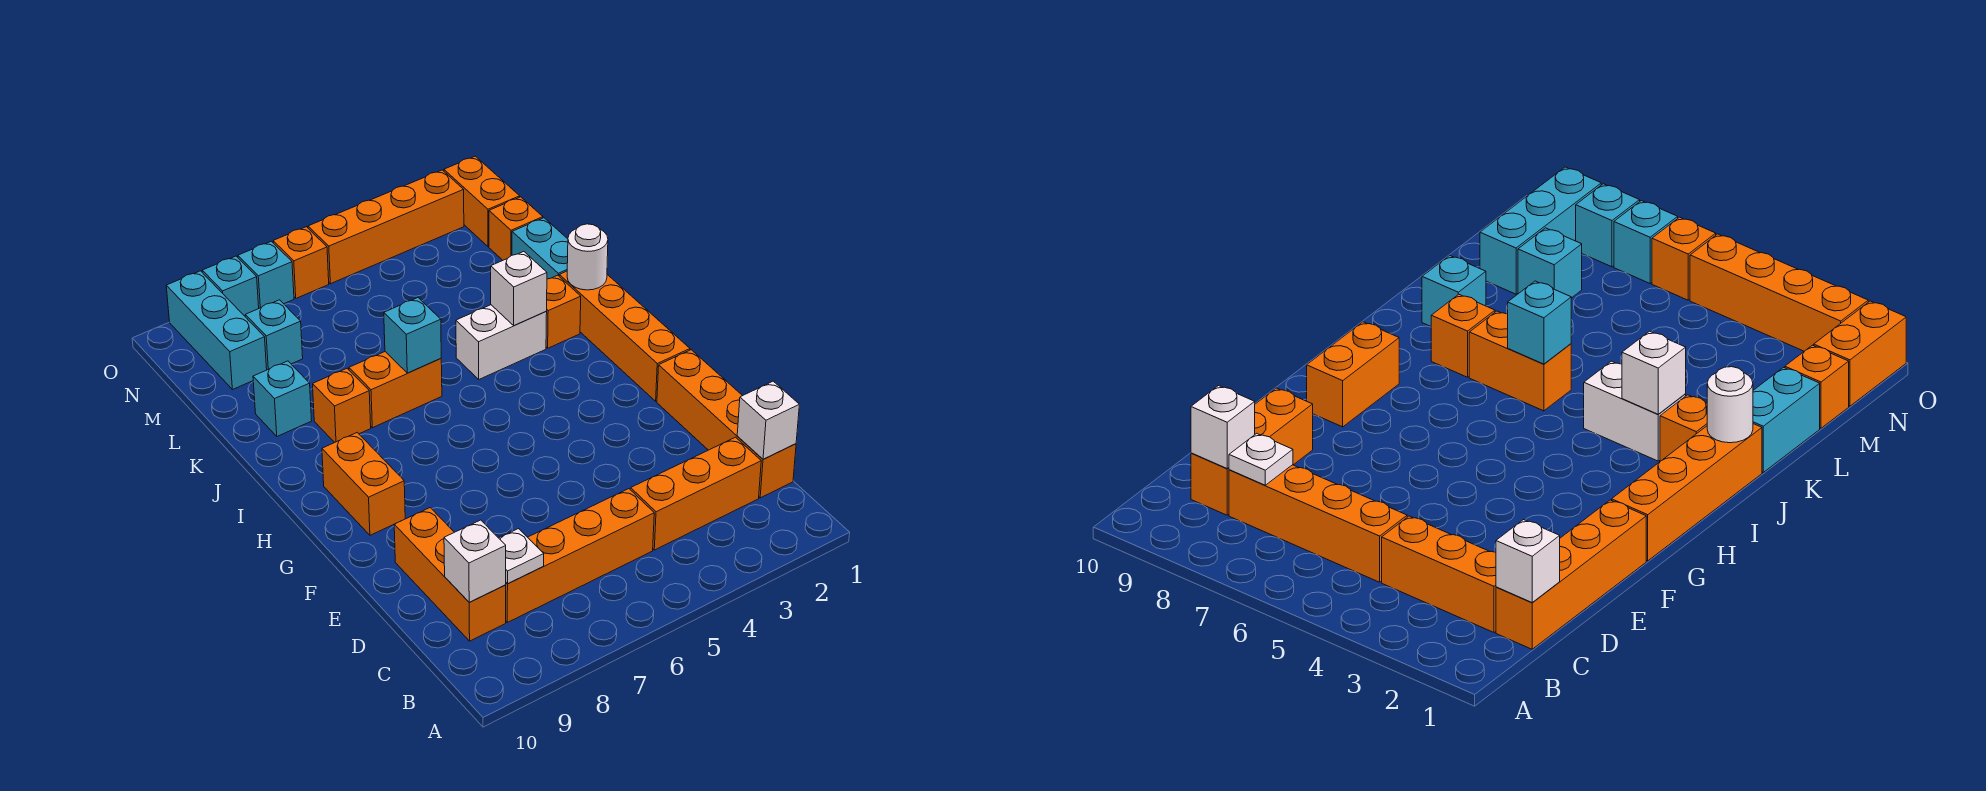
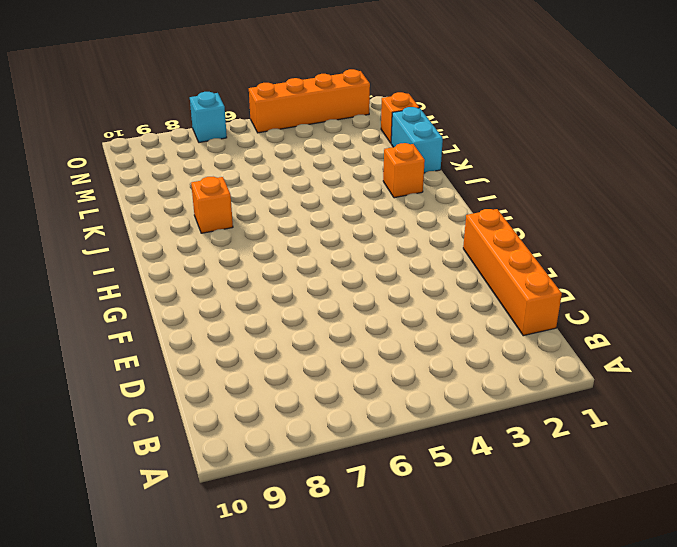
none -> orange brick C2:C4 level 1
none -> orange brick C5:C8 level 1
none -> orange brick C9:E9 level 1

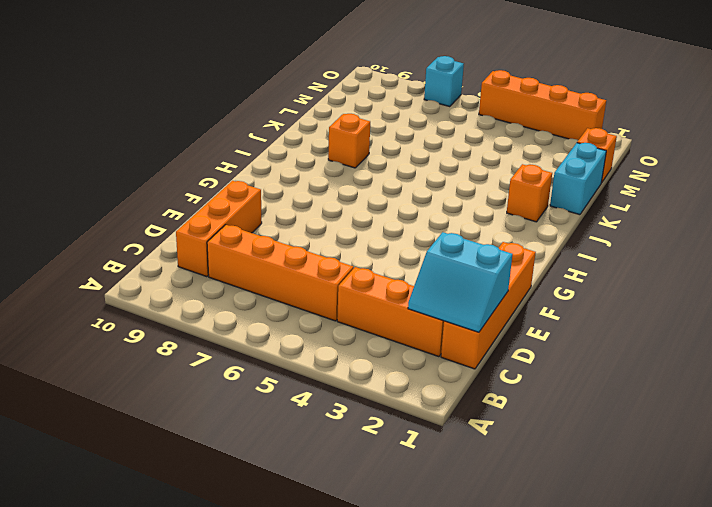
cyan slope C1:D2 level 2 top D -> white brick C1 level 2
none -> orange brick G1:J1 level 1
none -> orange brick G9:H9 level 1
none -> white brick J3:J4 level 1

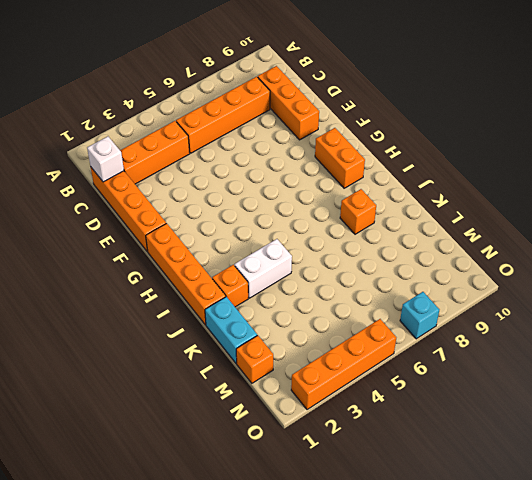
none -> orange brick J6:J7 level 1
none -> cyan brick K9 level 1
none -> cyan brick M8 level 1

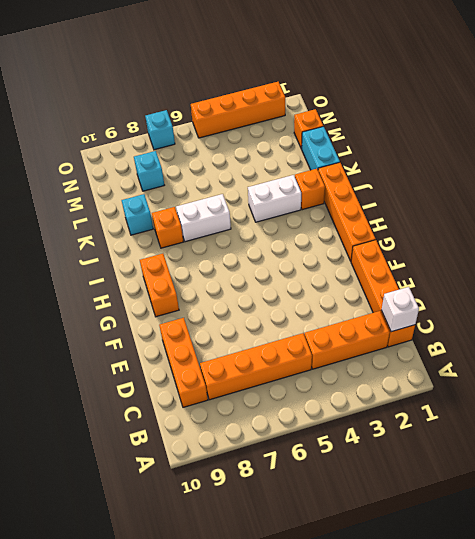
white brick J6:J7 level 1 -> orange brick J6:J7 level 1
none -> cyan brick M9:O9 level 1
none -> orange brick N1:O1 level 1
none -> orange brick O6 level 1

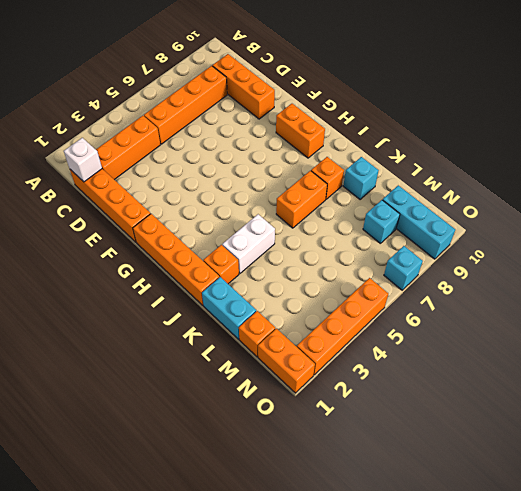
none -> orange brick O6 level 1
none -> cyan brick O8 level 1
none -> white plate C8 level 2

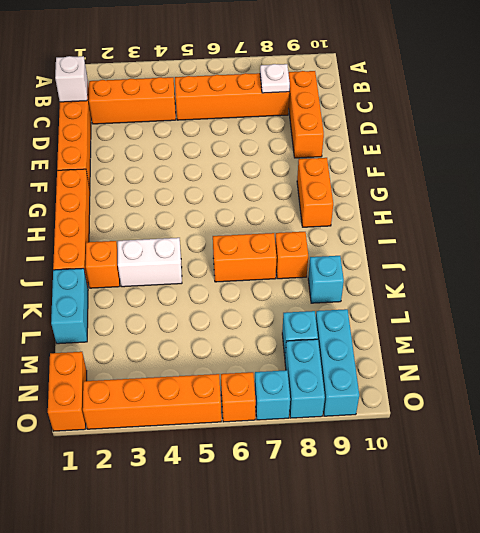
cyan brick N8:O8 level 1 -> cyan brick O8 level 1
none -> orange brick M1 level 1
none -> white brick C9 level 2
none -> white round brick J1 level 2

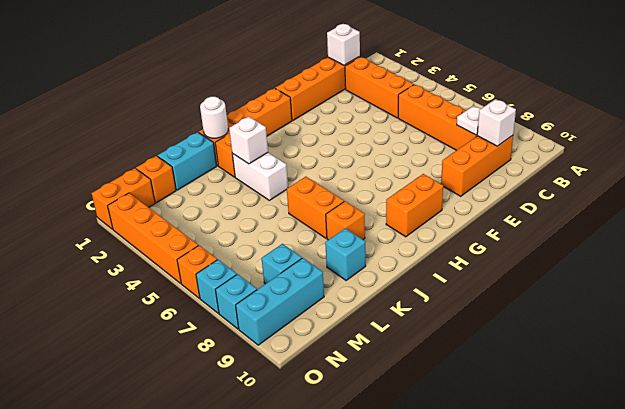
none -> cyan brick J6 level 2

